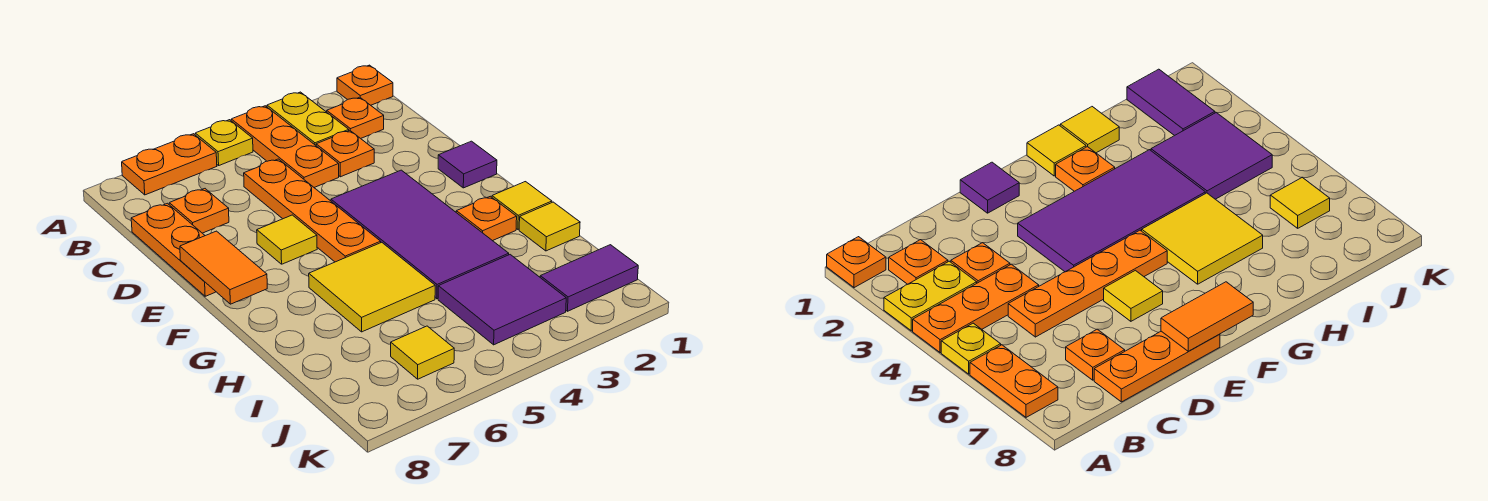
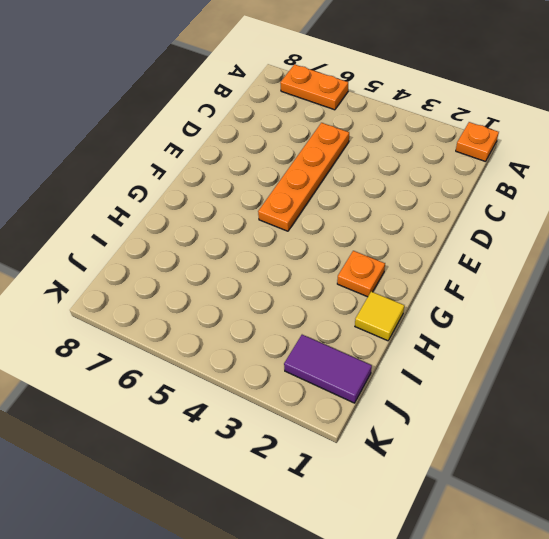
none -> yellow plate A3:B3 level 1
none -> orange plate A4:C4 level 1
none -> yellow plate A5 level 1

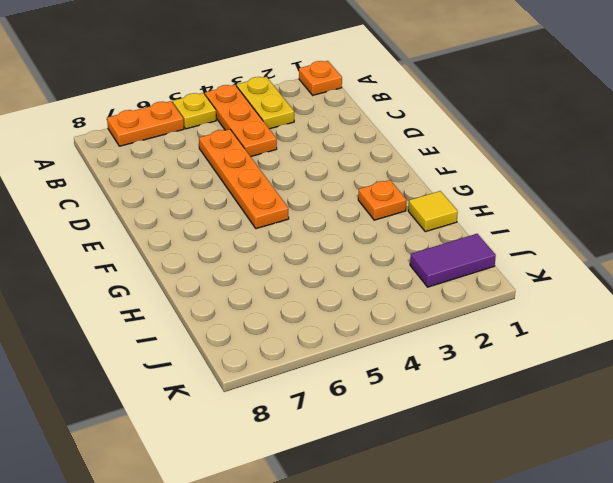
none -> orange plate B2 level 1
none -> orange plate C3 level 1
none -> orange plate C7 level 1

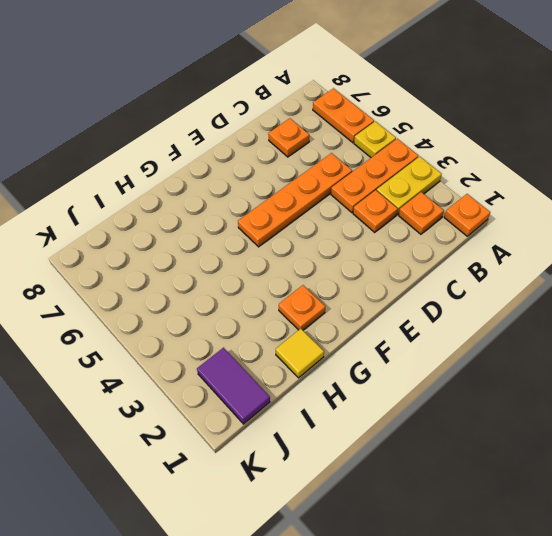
none -> orange plate C8:E8 level 1
none -> purple tile E1 level 1
none -> purple tile E3:H4 level 1

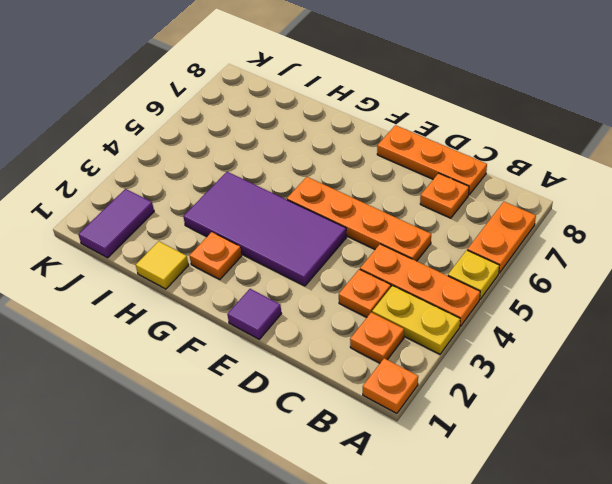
none -> yellow tile E6 level 1
none -> yellow tile G1 level 1
none -> yellow tile G5:H6 level 1

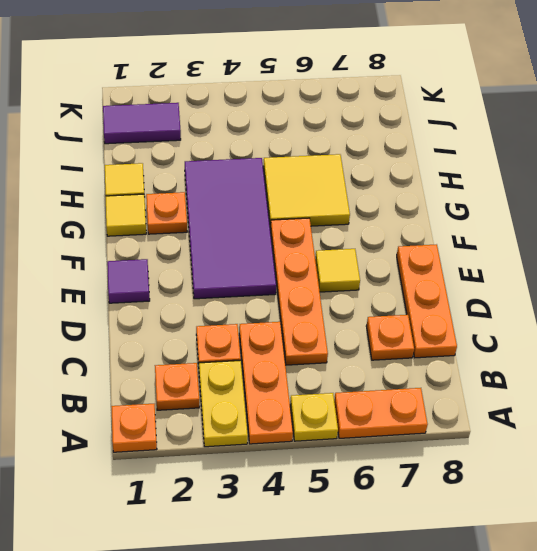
none -> purple tile I3:J4 level 1
none -> yellow tile J6 level 1
none -> orange tile E8:F8 level 2

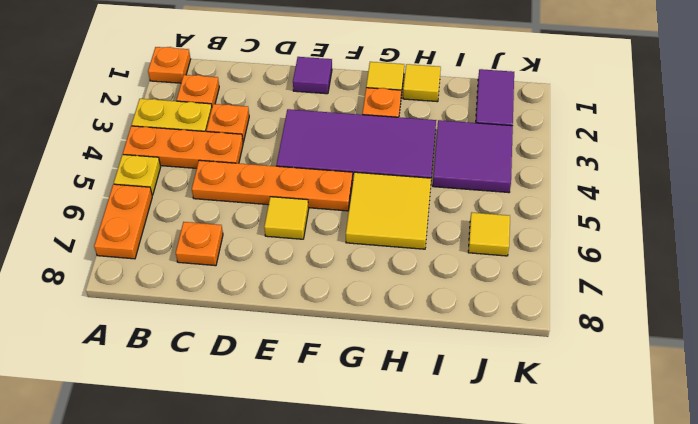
none -> orange plate C8:E8 level 1
none -> orange tile E8:F8 level 2

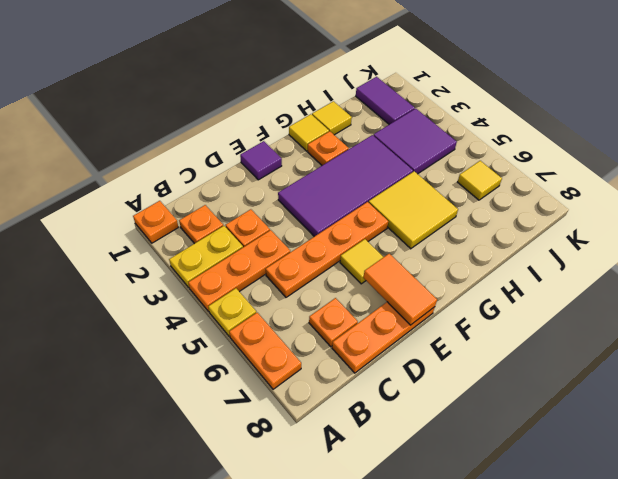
orange tile E7:E8 level 2 -> orange tile E8:F8 level 2

